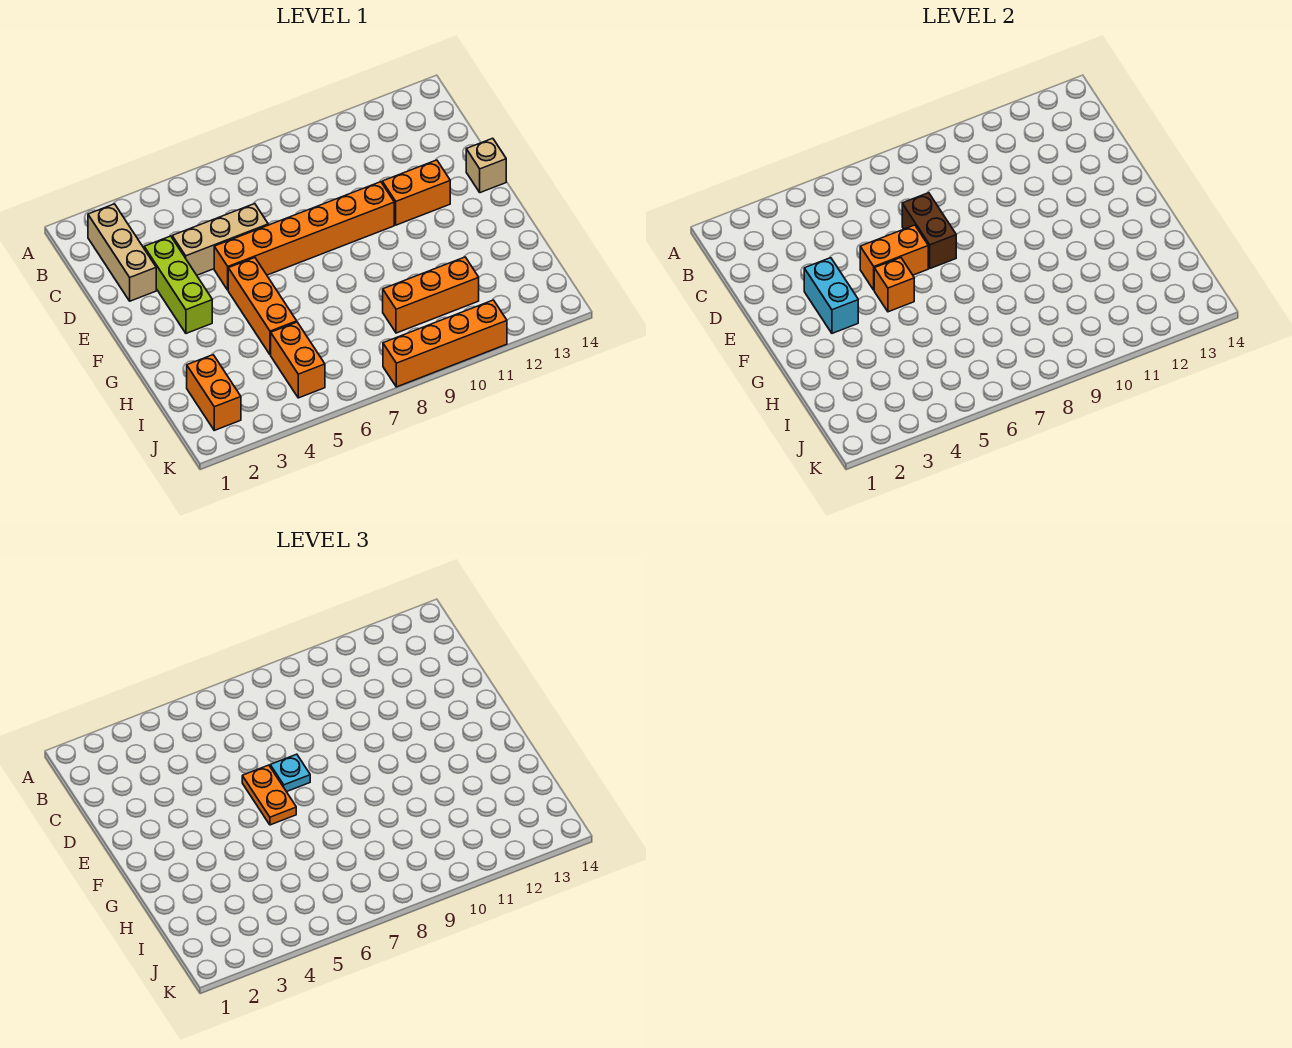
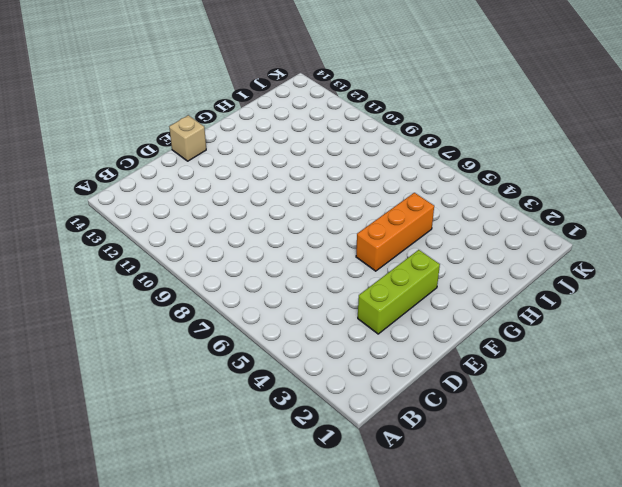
none -> tan brick B2:D2 level 1
none -> tan brick D4:D6 level 1
none -> orange brick E5:E10 level 1

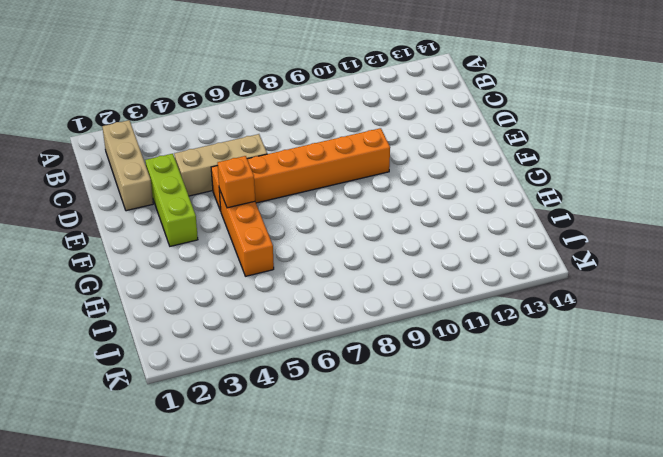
none -> orange brick E11:E12 level 1
none -> tan brick E14 level 1
none -> orange brick I2:J2 level 1

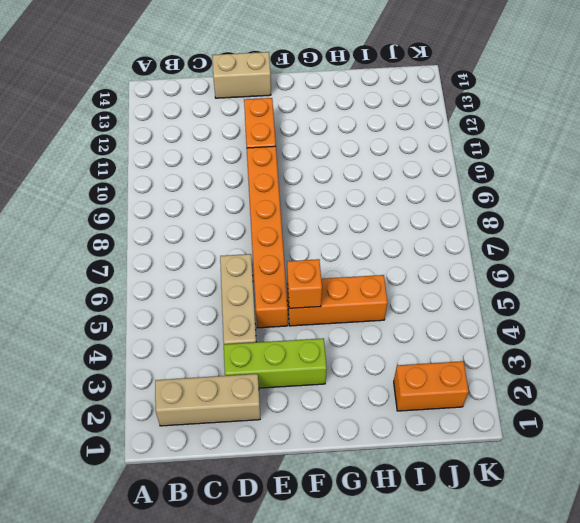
tan brick D14:E14 level 1 -> tan brick E14 level 1
none -> orange brick I5:J5 level 1
none -> orange brick I9:I11 level 1
none -> orange brick K8:K11 level 1

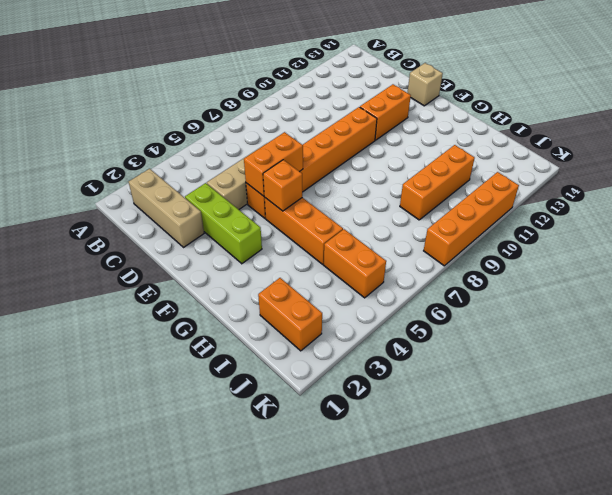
none -> brown brick D7:E7 level 2
none -> cyan brick E3:F3 level 2
none -> orange plate E6:F6 level 3

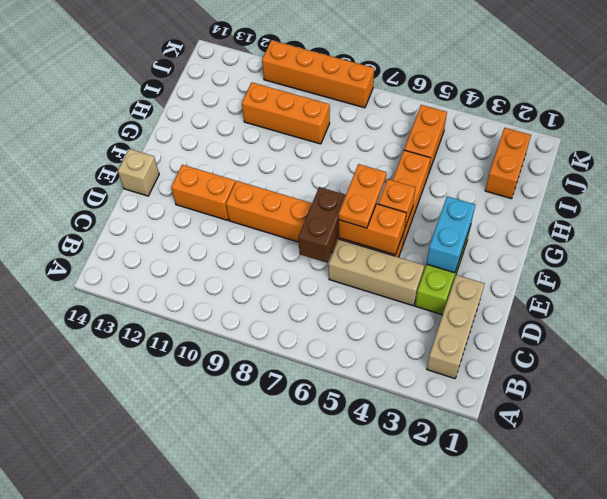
none -> cyan plate E7 level 3

